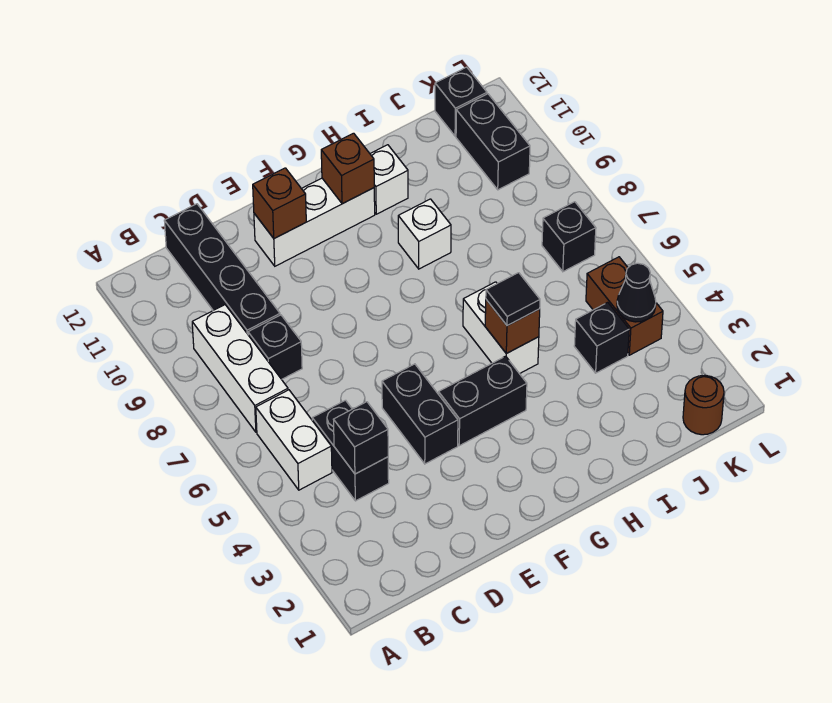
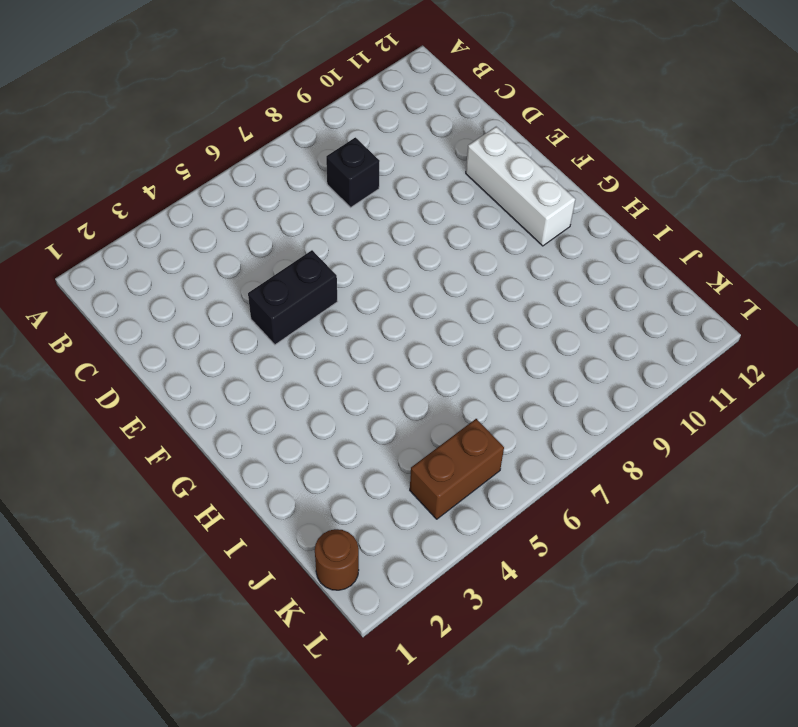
none -> white brick B5:B6 level 1
none -> white brick B7:B9 level 1
none -> black brick C4:C5 level 1

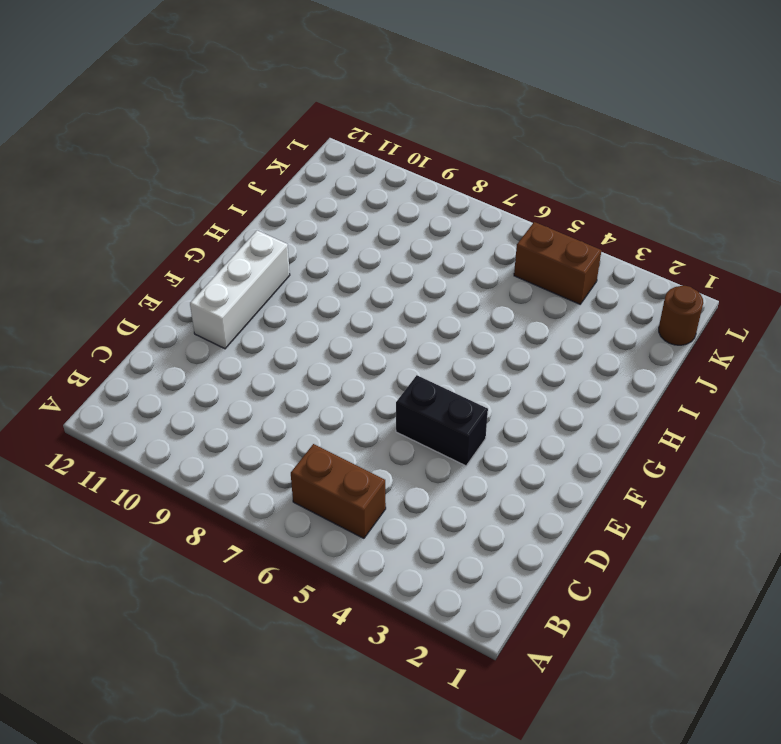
brown brick B5:B6 level 1 -> white brick B5:B6 level 1
none -> white brick B7:B9 level 1
none -> black brick C4:C5 level 1
none -> black brick C8 level 1

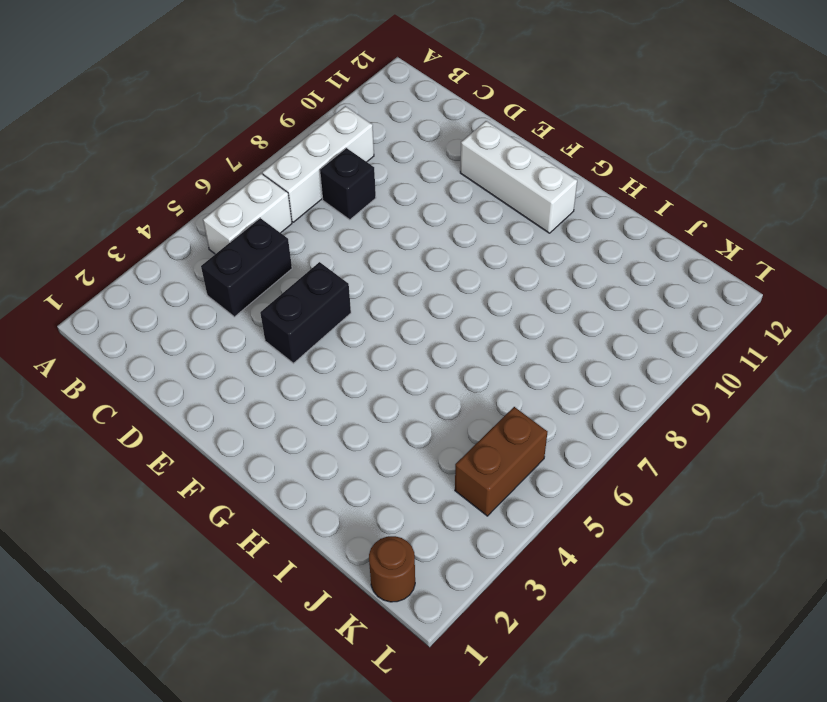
none -> black brick C9:C12 level 1
none -> black brick F4:G4 level 1
none -> white brick H5:H6 level 1

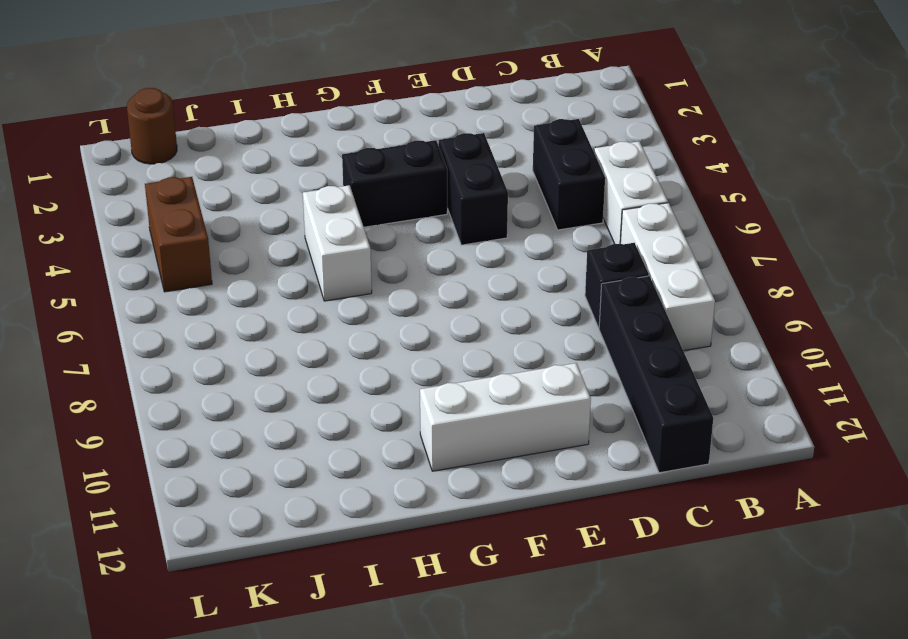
none -> white brick H9 level 1
none -> white brick H11 level 1
none -> black brick J4 level 1

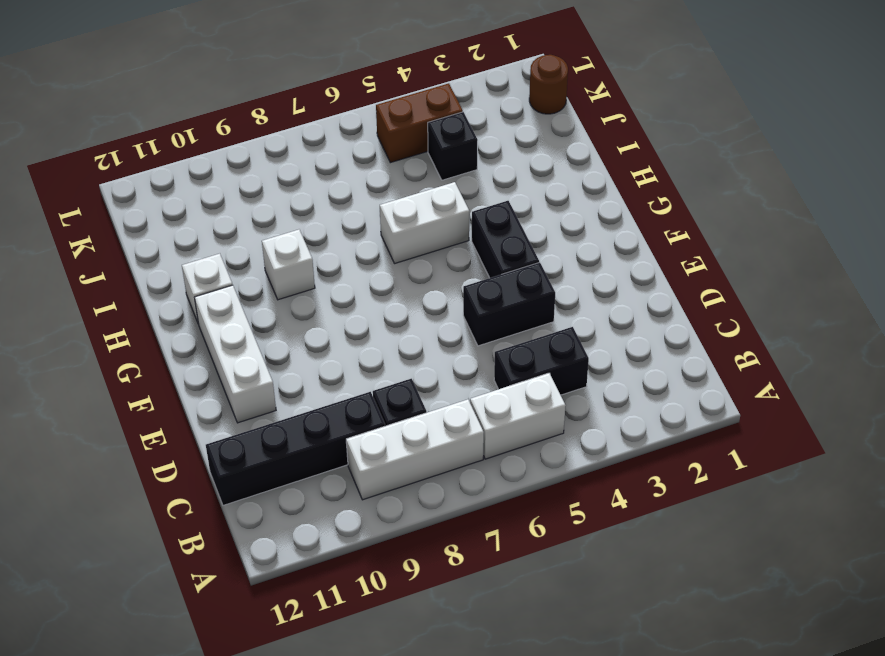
none -> black brick K7 level 1
none -> black brick K10:K11 level 1
none -> black brick K12 level 1

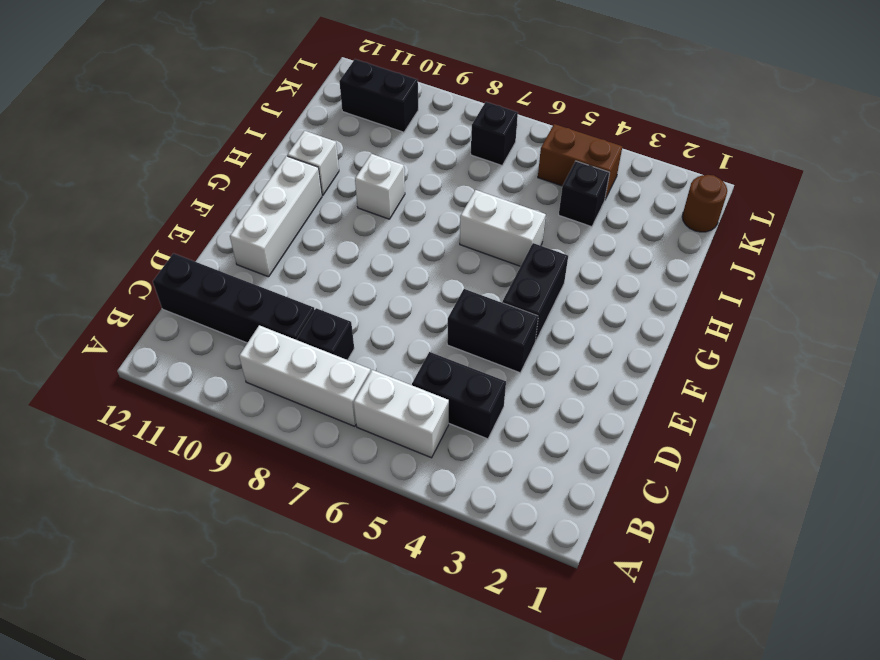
none -> black brick K12 level 1
none -> black brick C4 level 2
none -> brown brick E11 level 2

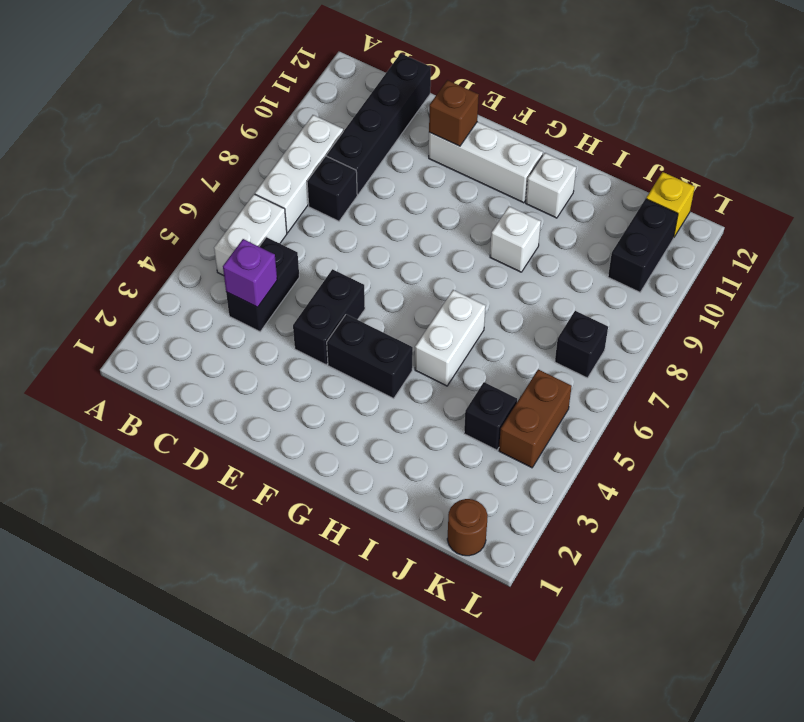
purple brick C4 level 2 -> black brick C4 level 2
yellow brick K12 level 1 -> black brick K12 level 1
none -> brown brick G11 level 2
none -> brown brick H5 level 2
none -> black cone K4 level 2

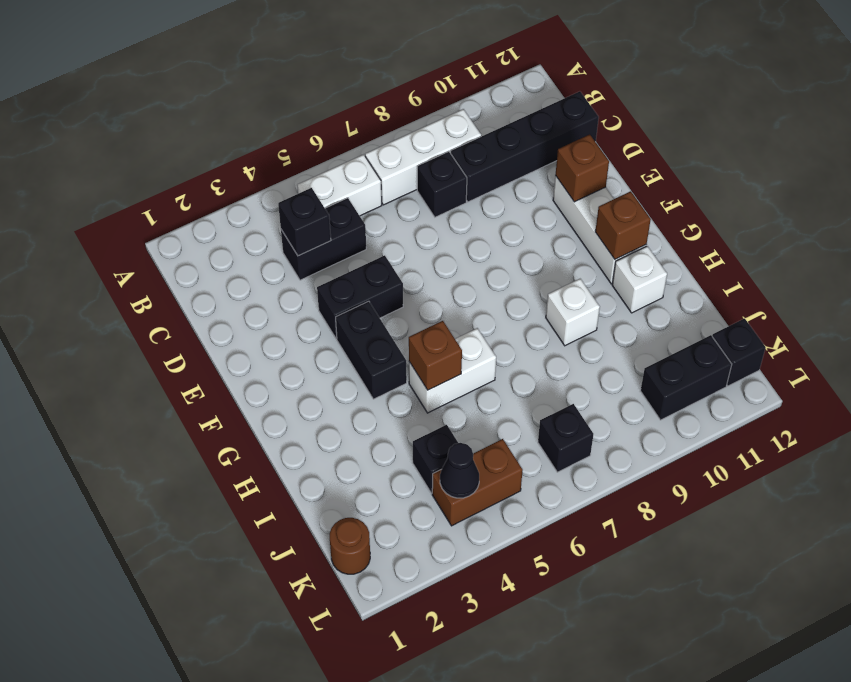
none -> black tile H5 level 3

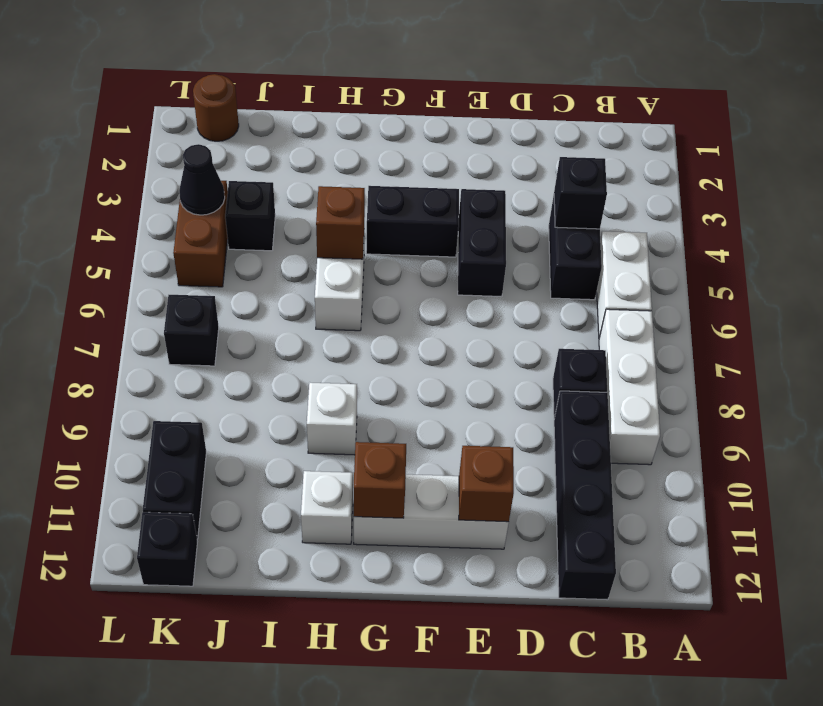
none -> black tile H5 level 3

